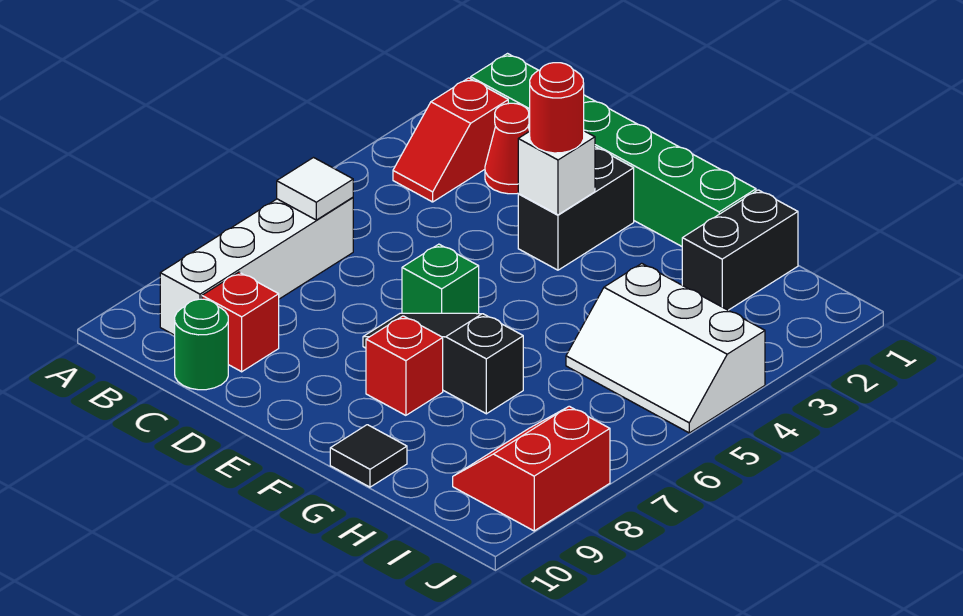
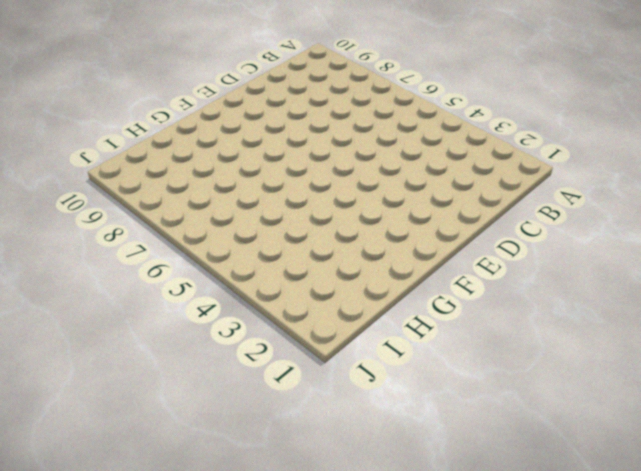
none -> green brick B1:G1 level 1
none -> red slope B2:B3 level 1 top 2
none -> white brick B6:B9 level 1

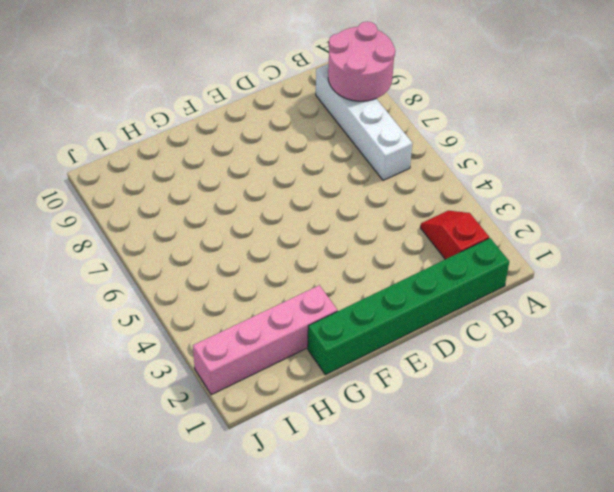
pink round brick A8:B9 level 2 -> none
pink brick G2:J2 level 1 -> black brick H1:H2 level 1
none -> red cone C2 level 1
none -> red brick C9 level 1
none -> green round brick C10 level 1

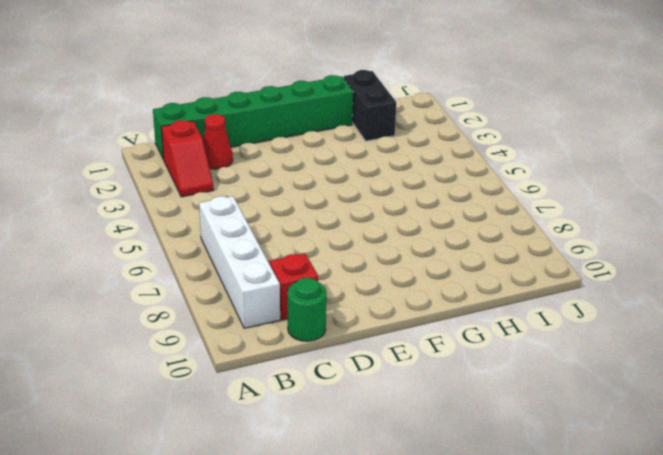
none -> black brick E2:E3 level 1
none -> green brick E6 level 1
none -> black slope E7:G7 level 1 top G

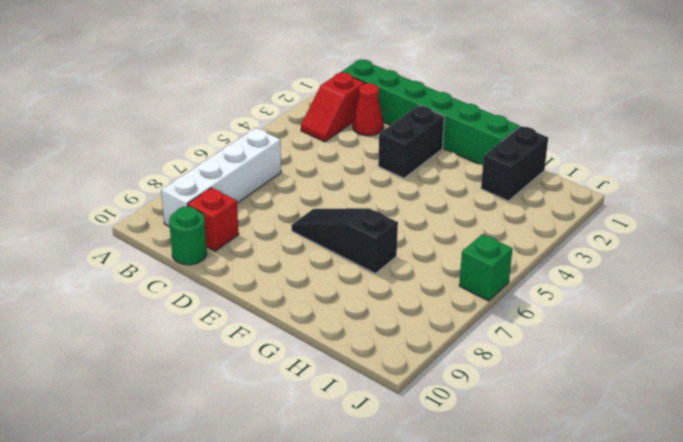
green brick J6 level 1 -> green brick E6 level 1
none -> red brick F8 level 1
none -> black tile G10 level 1
none -> white slope H4:J5 level 1 top 4

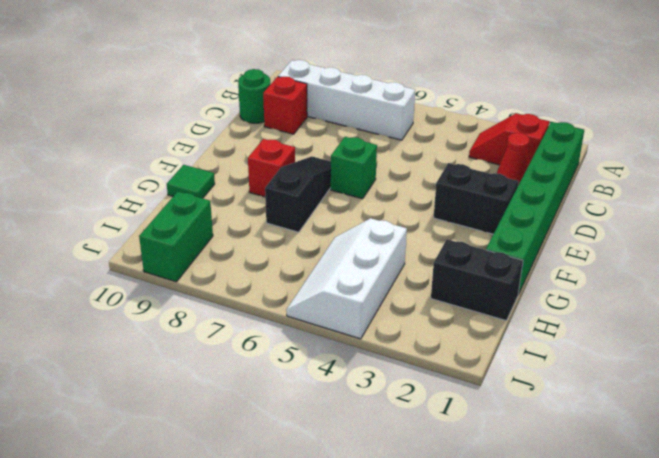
green tile G10 level 1 -> black tile G10 level 1
green brick I9:J9 level 1 -> red slope I8:J9 level 1 top J
none -> white tile B6 level 2
none -> white brick E3 level 2
none -> red round brick E3 level 3

